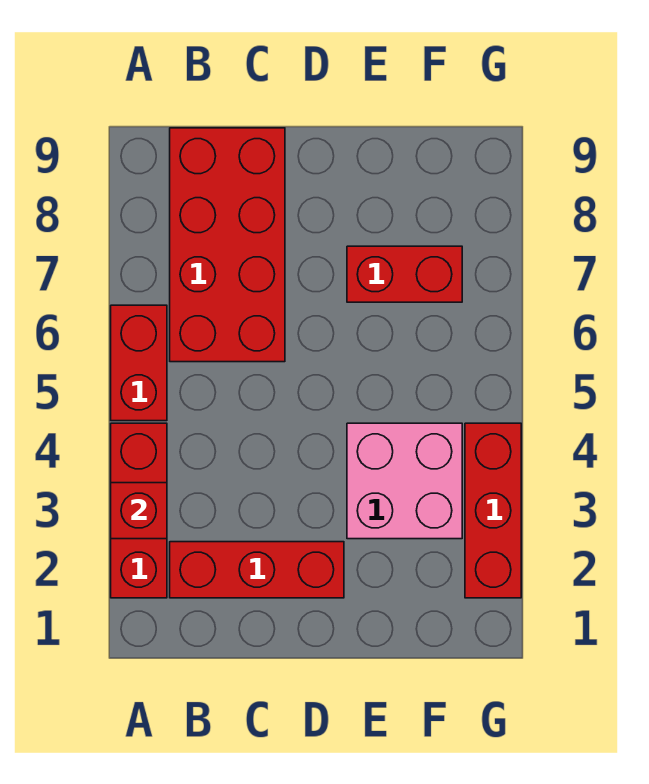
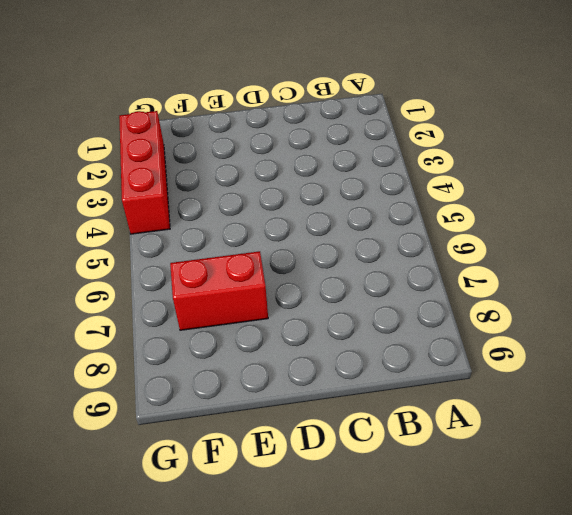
none -> red brick A2:A4 level 1
none -> red brick A5:A6 level 1

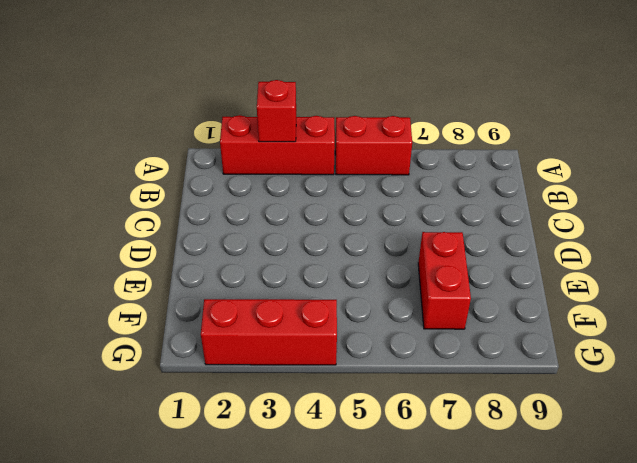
none -> red brick B2:D2 level 1
none -> red brick B6:C9 level 1

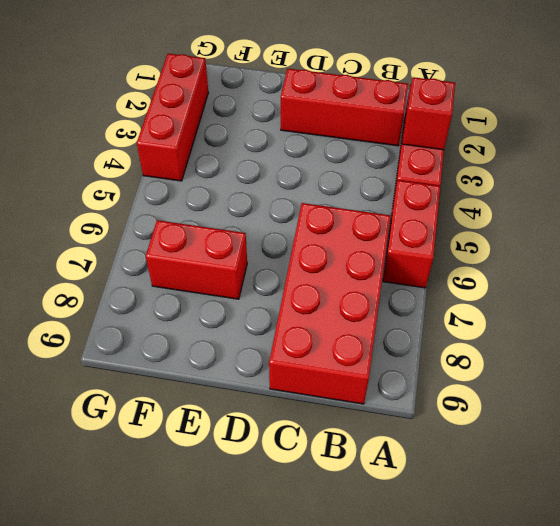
none -> pink brick E3:F4 level 1

